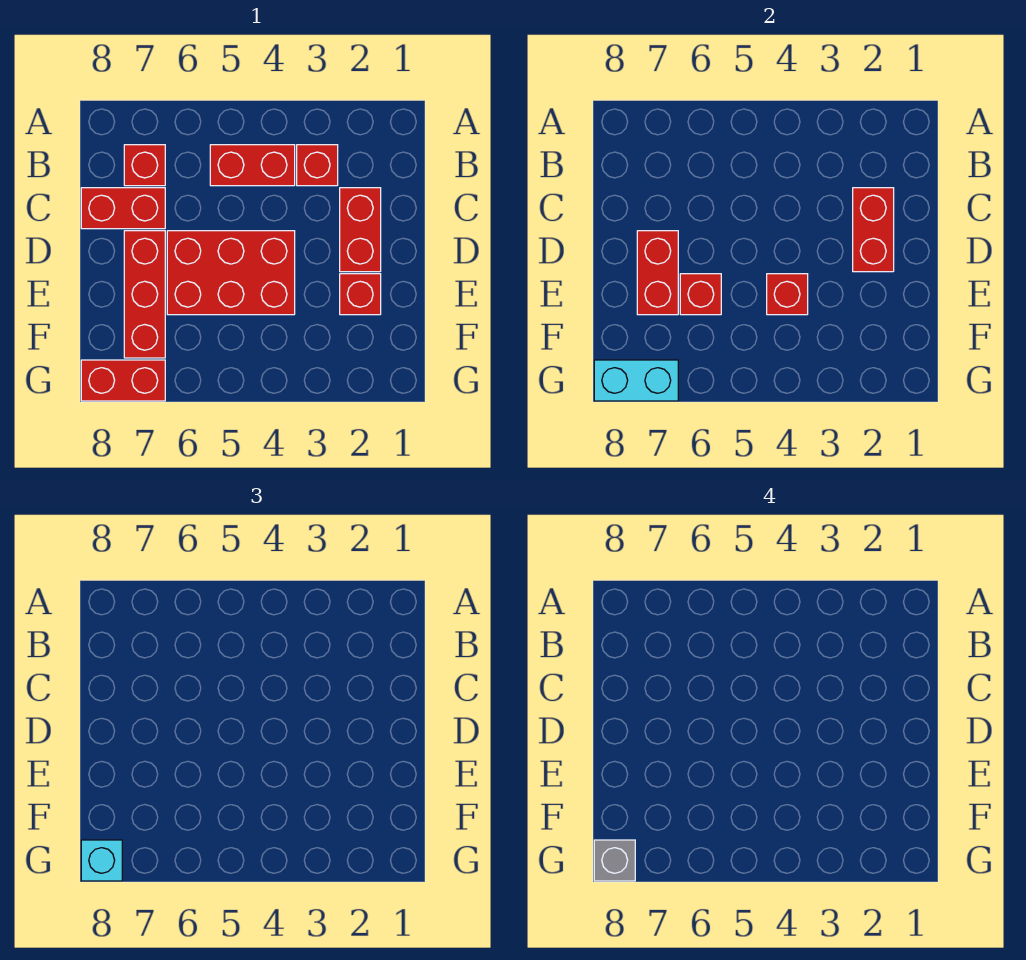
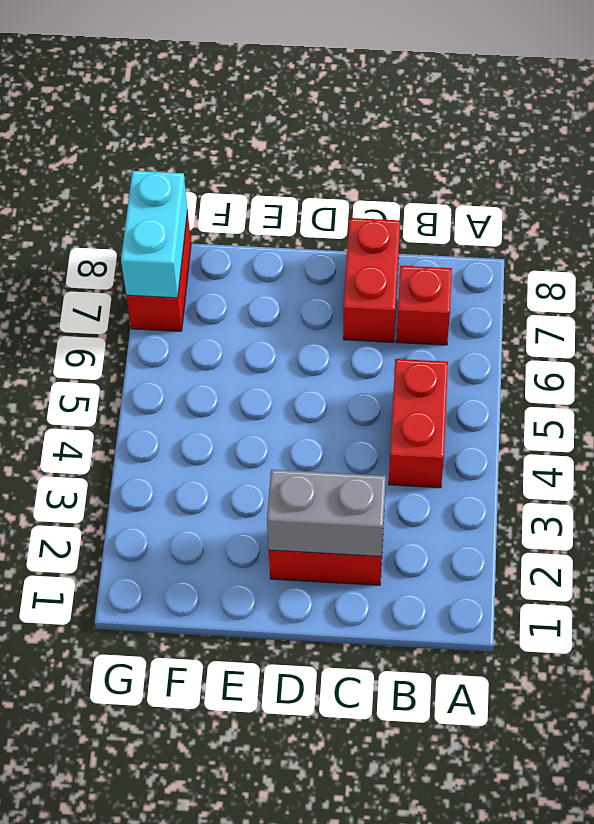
grey brick C2:D2 level 2 -> red brick C2:D2 level 2
none -> red brick B3 level 1
none -> red brick D4:E6 level 1
none -> red brick D7:F7 level 1

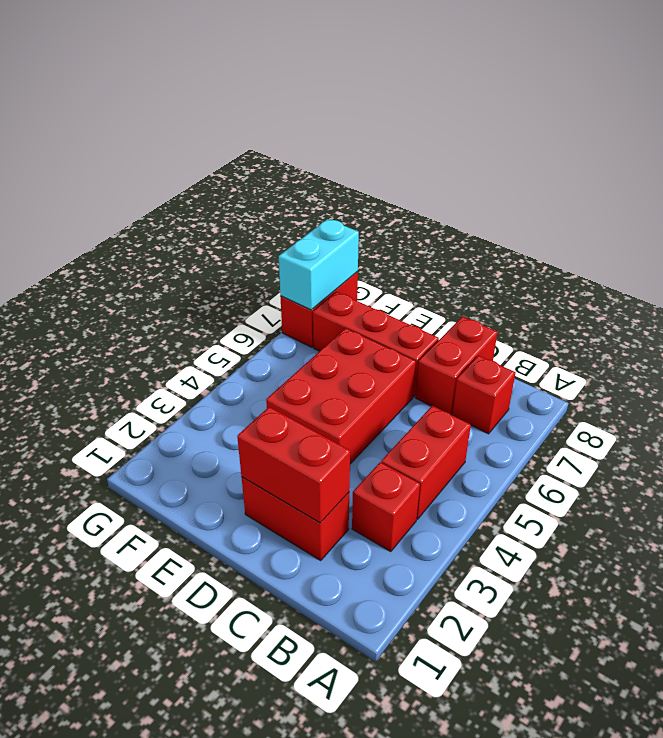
none -> red brick E2 level 1
none -> red brick D7:E7 level 2
none -> red brick E4 level 2

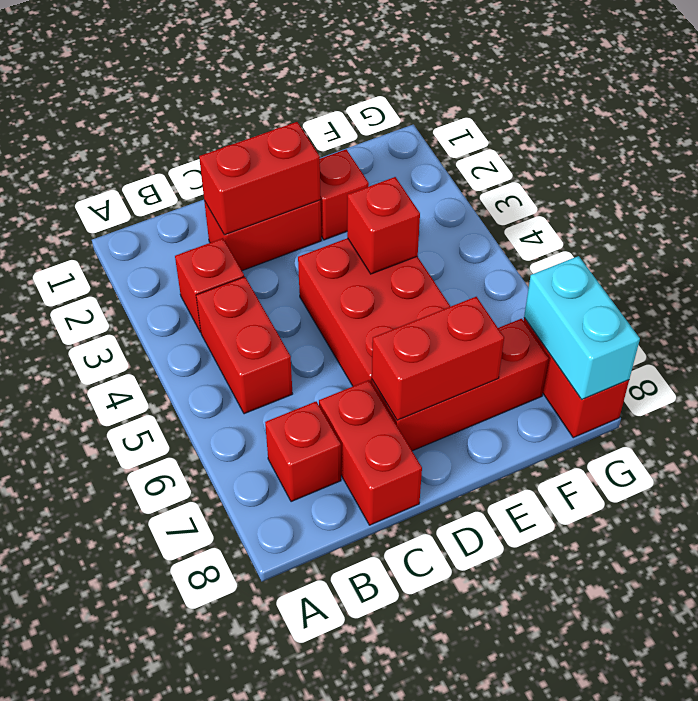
none -> red brick E6 level 2
none -> cyan brick G8 level 3
none -> grey brick G8 level 4

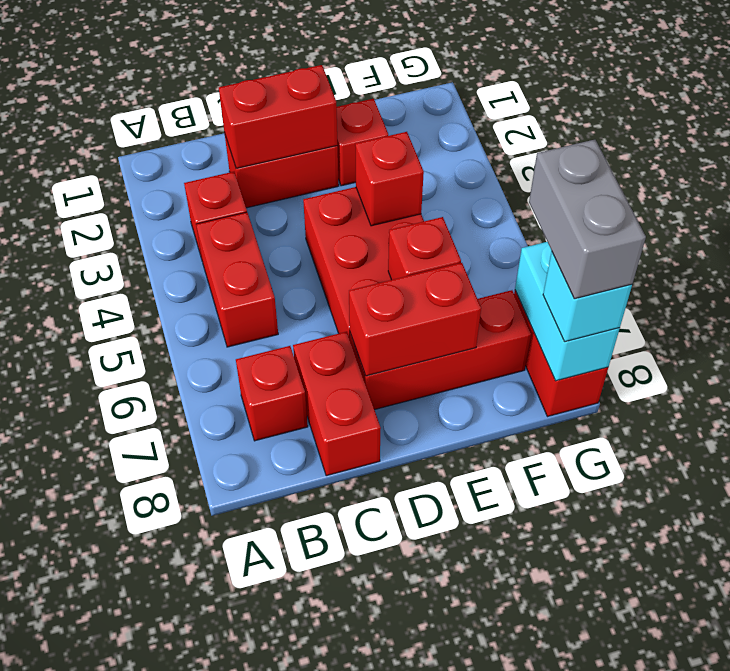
grey brick G7:G8 level 4 -> grey brick G8 level 4

